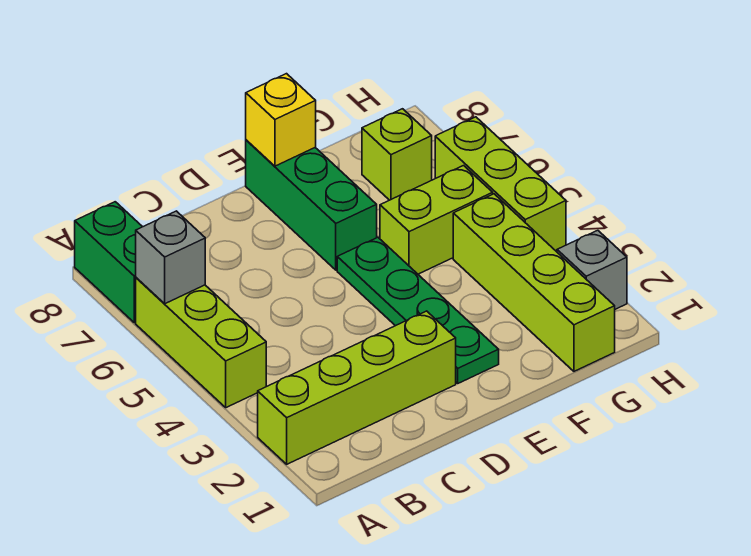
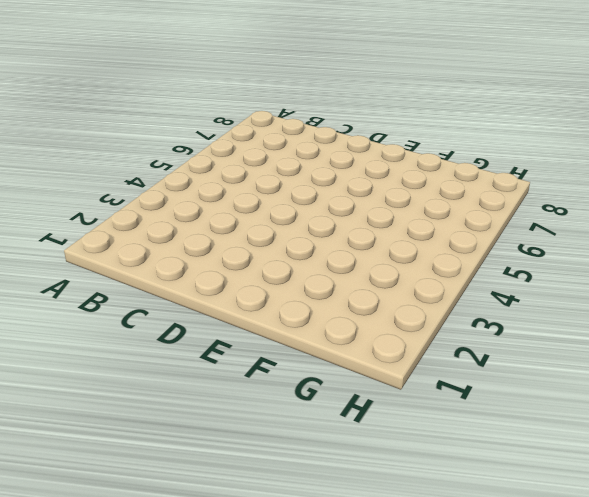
none -> lime brick A2:D2 level 1
none -> lime brick A4:A6 level 1
none -> green brick A7:A8 level 1

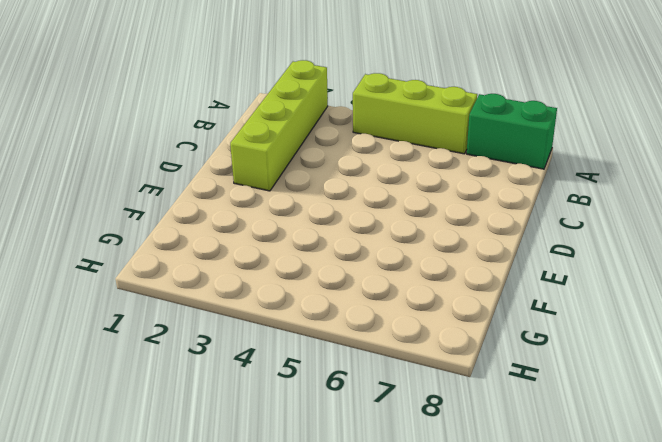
none -> green plate E2:E5 level 1
none -> green brick E6:E8 level 1
none -> lime brick F5:G5 level 1

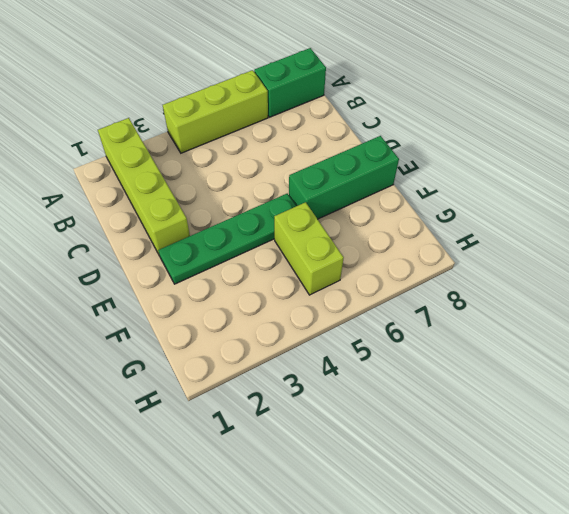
none -> lime brick G1:G4 level 1
none -> lime brick G7 level 1
none -> grey brick H2 level 1

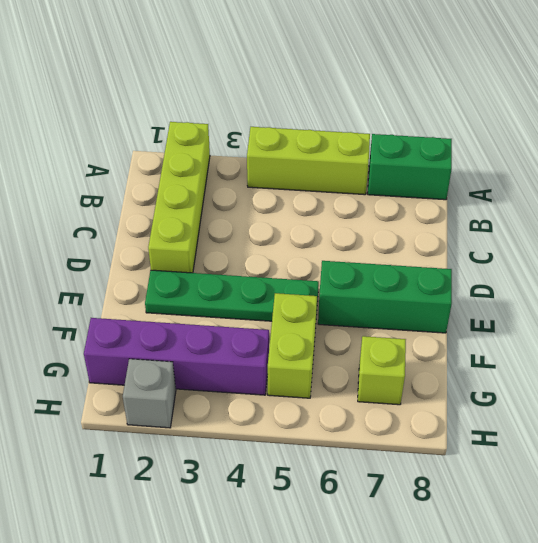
purple brick G1:G4 level 1 -> lime brick G1:G4 level 1
none -> lime brick H4:H6 level 1
none -> grey brick A6 level 2
none -> yellow brick E8 level 2

